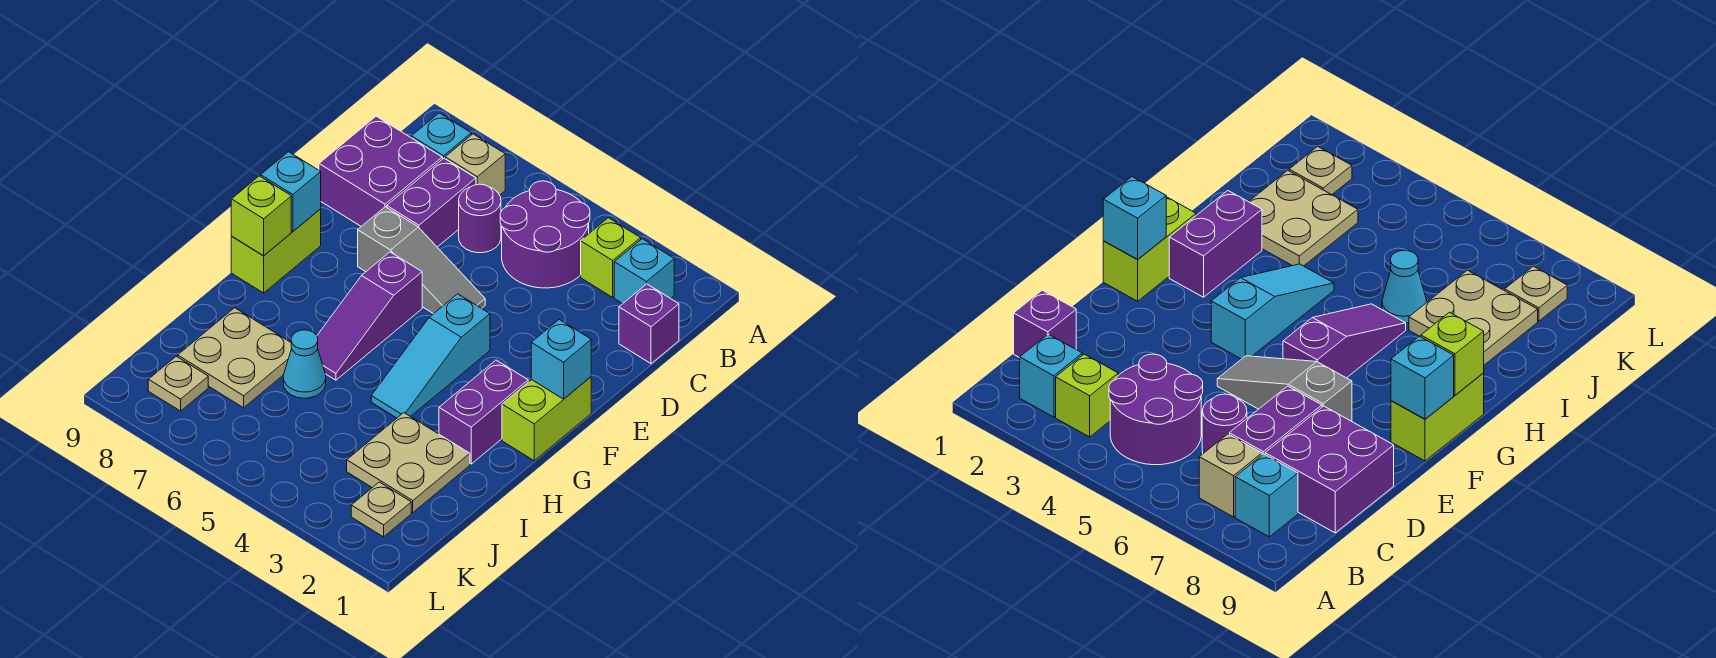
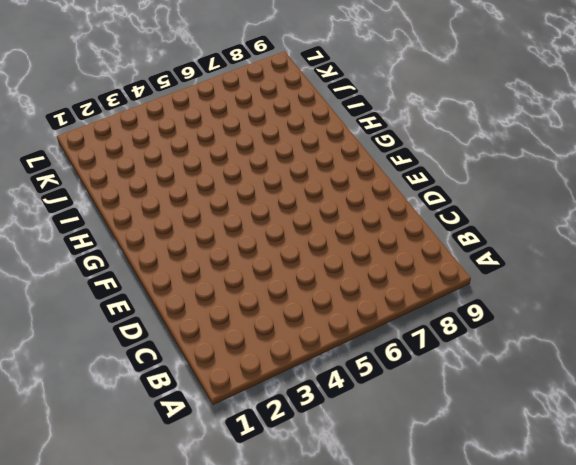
none -> cyan brick B2 level 1
none -> lime brick B3 level 1
none -> purple round brick B4:C5 level 1

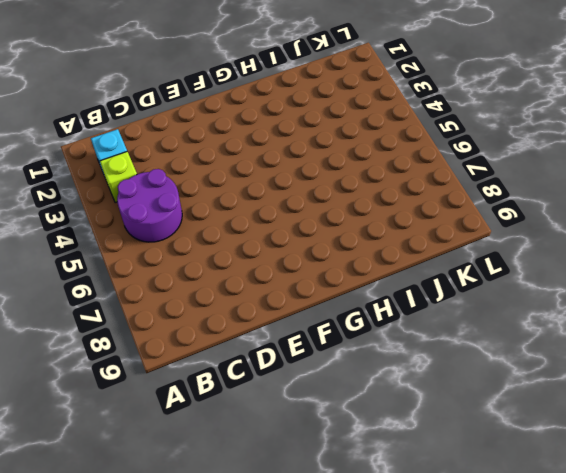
none -> tan brick B7 level 1
none -> cyan brick B8 level 1
none -> purple brick C1 level 1

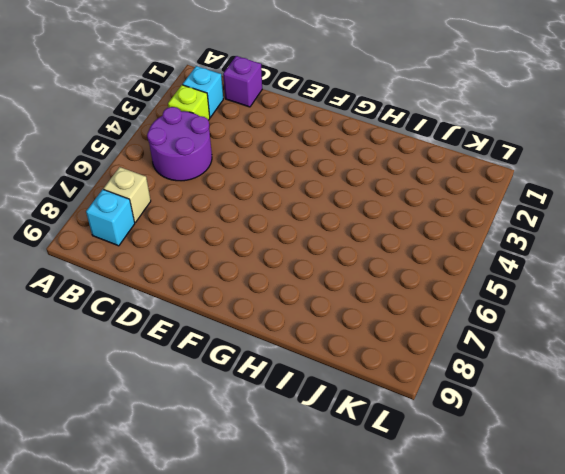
none -> purple round brick C6 level 1
none -> purple brick C7:D7 level 1
none -> purple brick C8:D9 level 1

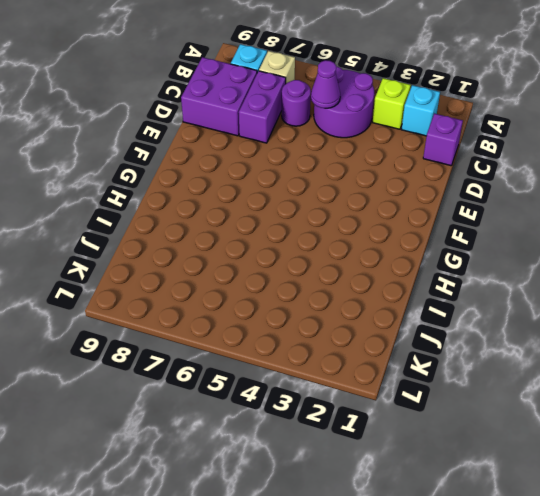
purple cone C5 level 2 -> none
none -> grey slope E5:E7 level 1 top 7
none -> lime brick F1:G1 level 1
none -> cyan slope F4:H4 level 1 top F

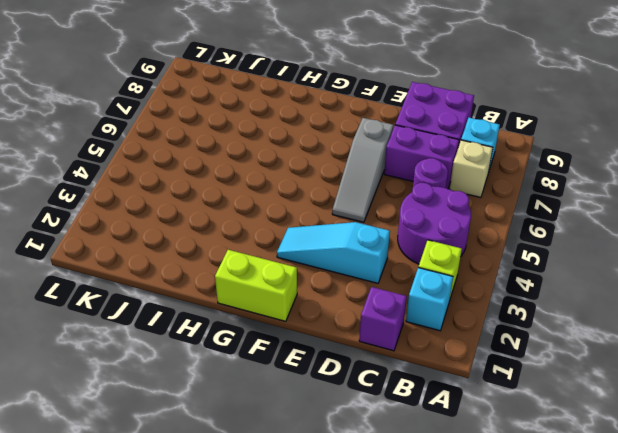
cyan slope D3:F3 level 1 top D -> cyan slope F4:H4 level 1 top F
none -> purple slope F6:H6 level 1 top F
none -> lime brick F9:G9 level 1
none -> purple brick G2:H2 level 1

